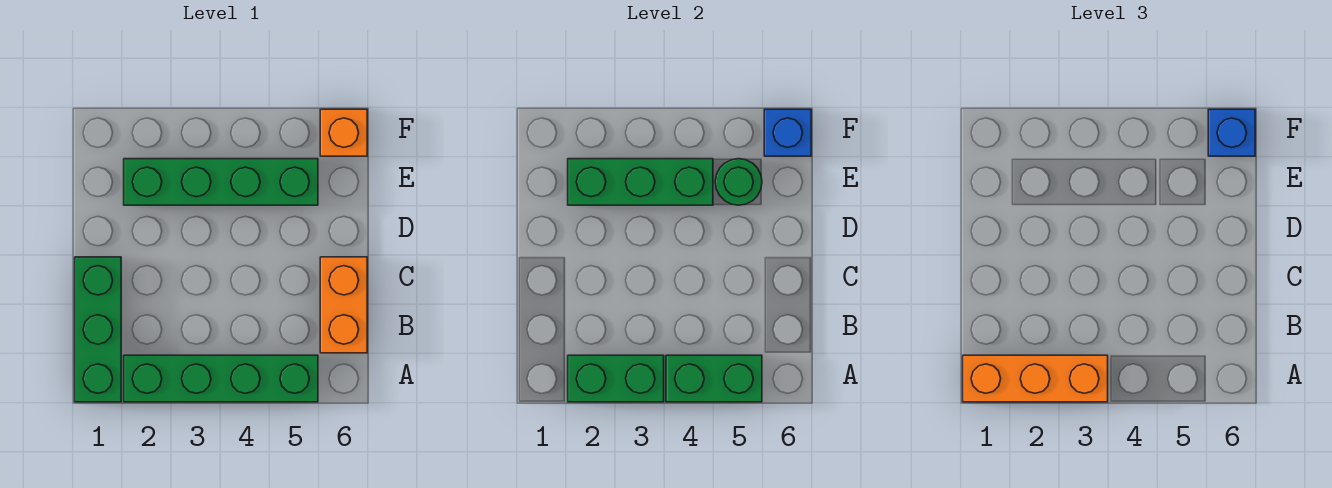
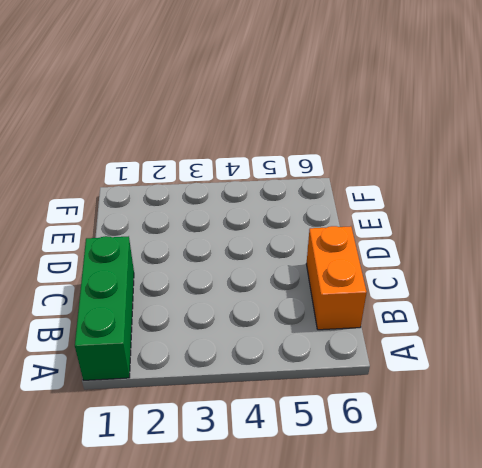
none -> green brick A2:A5 level 1
none -> green brick E2:E5 level 1
none -> orange brick F6 level 1

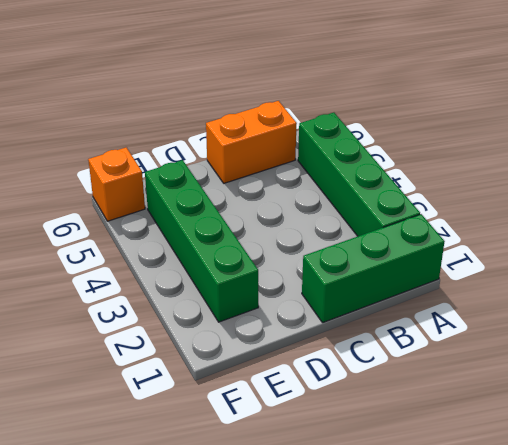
none -> green brick A2:A3 level 2
none -> green brick A4:A5 level 2
none -> green brick E2:E4 level 2

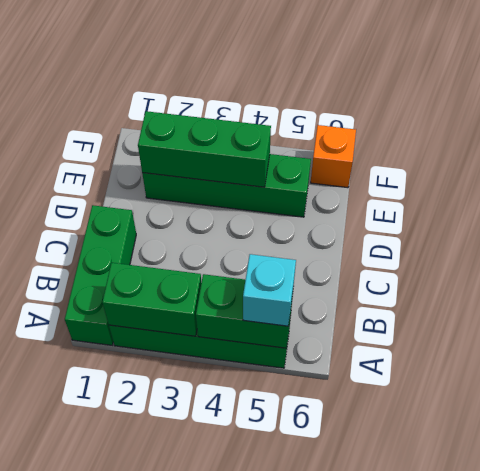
cyan brick A5 level 3 -> none
none -> orange brick B6:C6 level 1
none -> green round brick E5 level 2
none -> blue brick F6 level 2

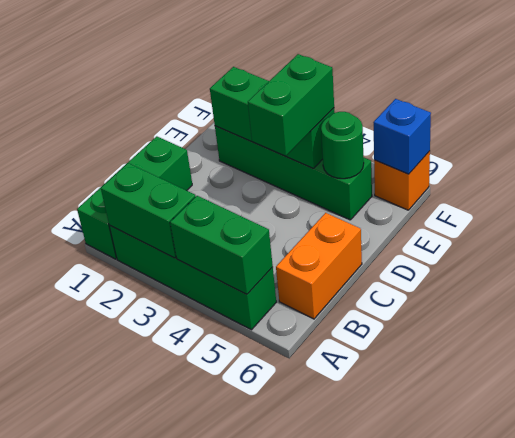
green brick D4:E4 level 3 -> none
none -> orange brick A1:A3 level 3
none -> blue brick F6 level 3

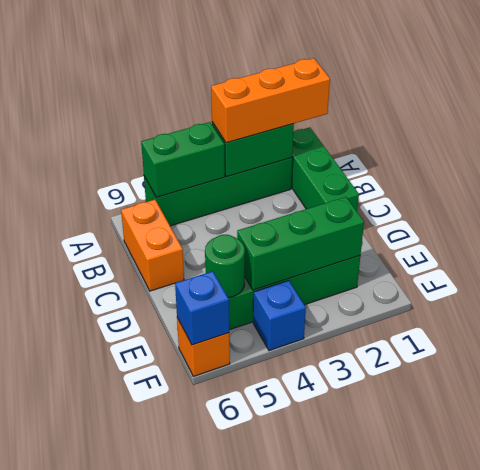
blue brick F4 level 1 -> blue brick F6 level 3

